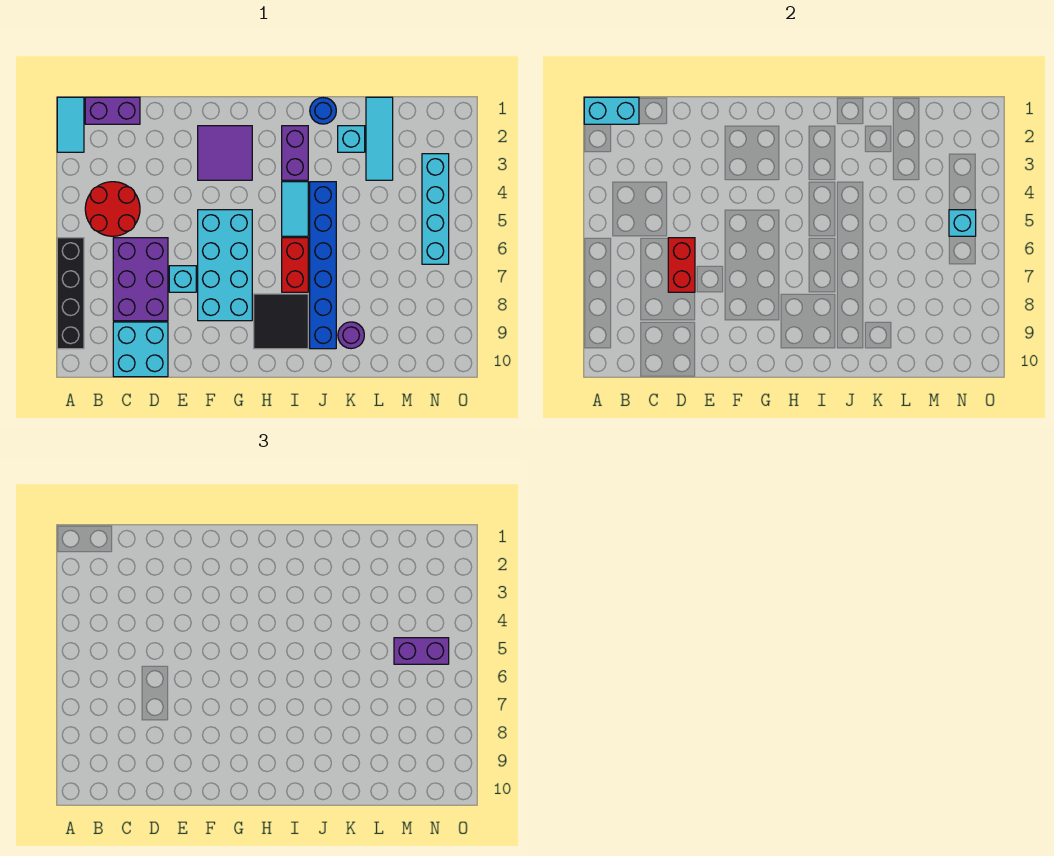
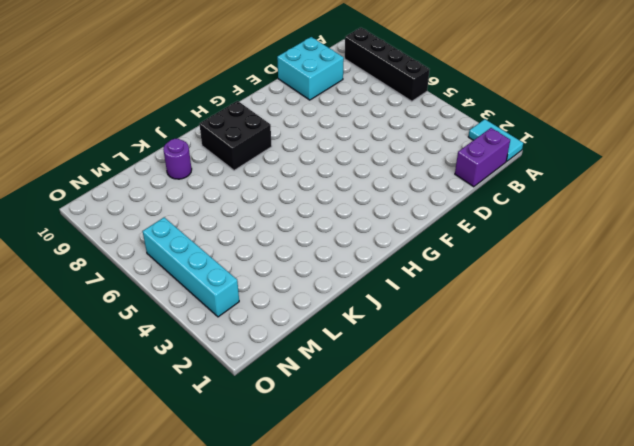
black brick H8:I9 level 1 -> black tile H8:I9 level 1
none -> red round brick B4:C5 level 1
none -> purple brick C6:D8 level 1
none -> cyan brick E7 level 1

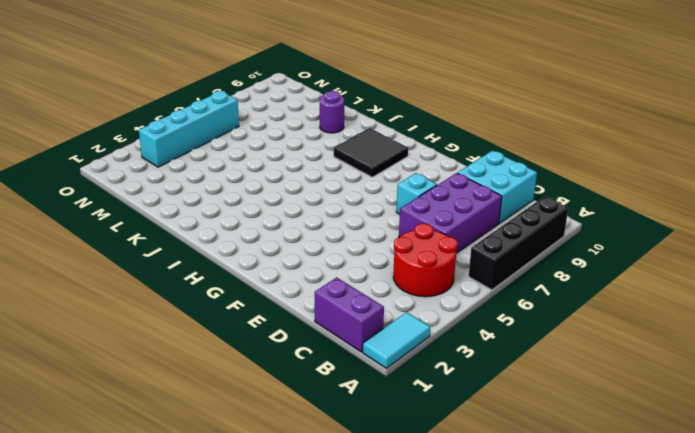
none -> purple tile F2:G3 level 1
none -> cyan brick F5:G8 level 1
none -> purple brick I2:I3 level 1

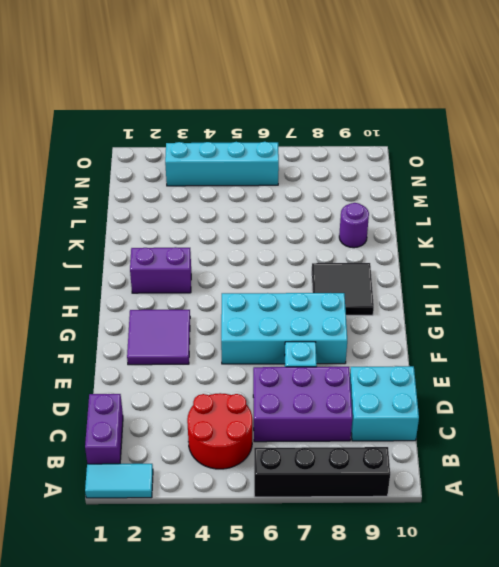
none -> cyan tile I4:I5 level 1
none -> red brick I6:I7 level 1
none -> blue round brick J1 level 1

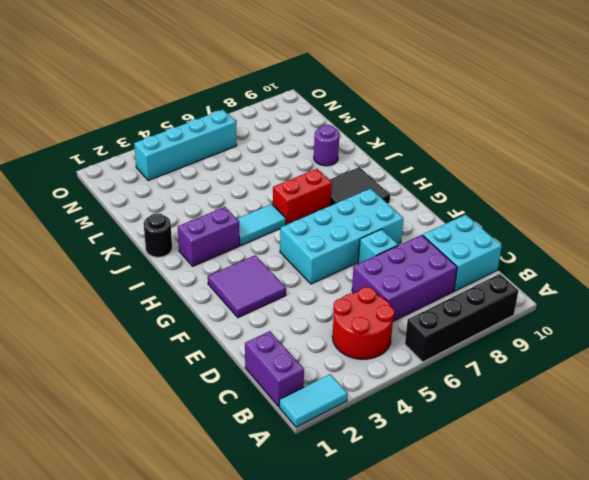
black round brick J1 level 1 -> blue round brick J1 level 1
none -> blue brick J4:J9 level 1
none -> cyan brick K2 level 1
none -> cyan tile L1:L3 level 1

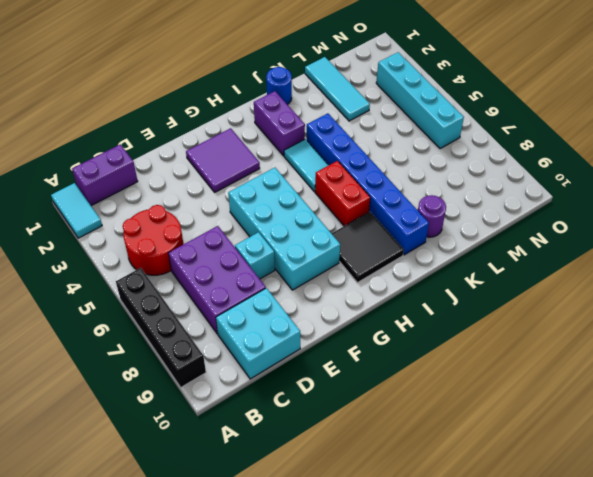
none -> cyan brick K2 level 1
none -> cyan brick A1:B1 level 2
none -> red brick D6:D7 level 2

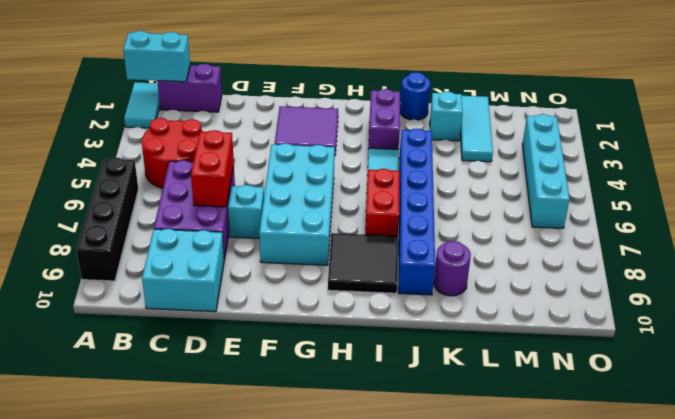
none -> cyan brick N5 level 2
none -> purple brick M5:N5 level 3

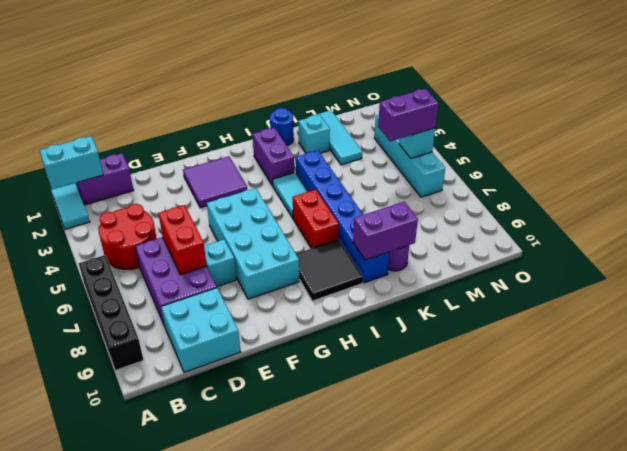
purple brick J9:K9 level 2 -> none

